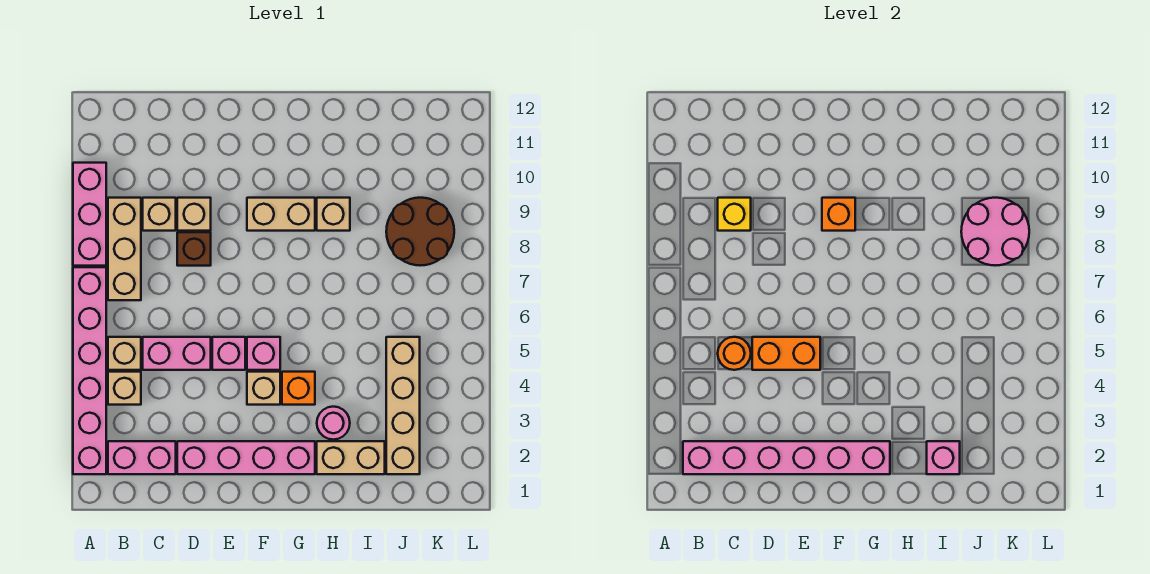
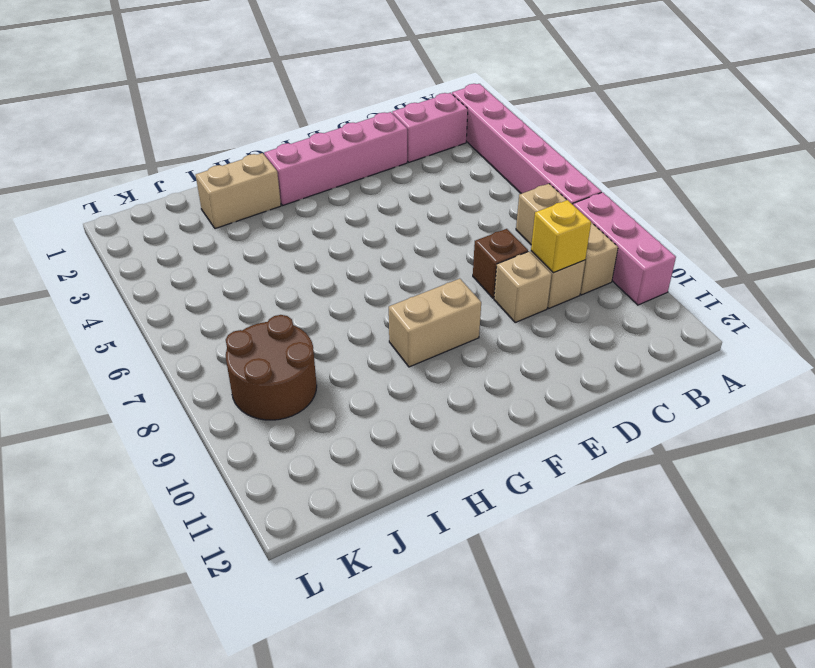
none -> tan brick B4 level 1
none -> tan brick B5 level 1
none -> pink brick C5:D5 level 1

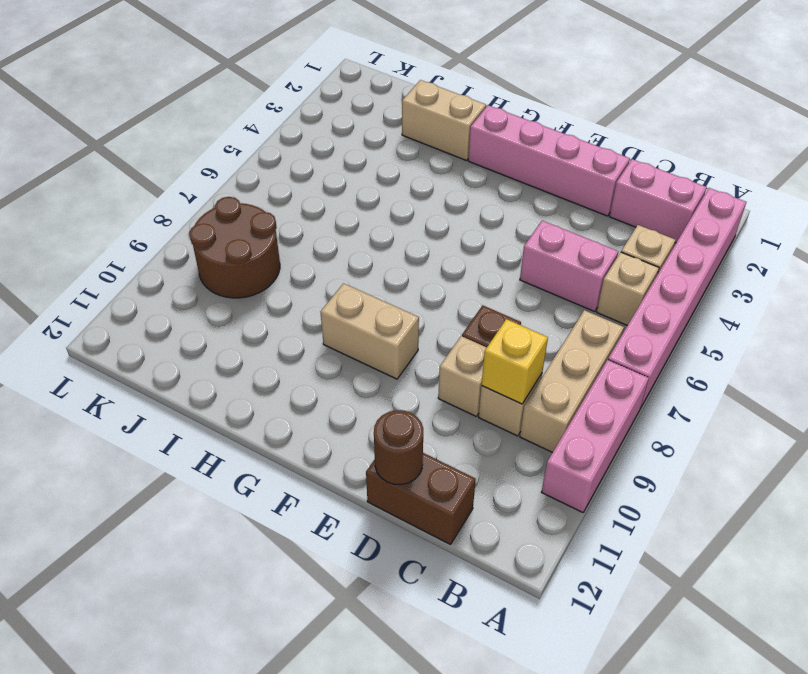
brown brick C12:D12 level 1 -> none
brown round brick D12 level 2 -> none
none -> pink brick E5 level 1
none -> tan brick F4 level 1
none -> pink brick F5 level 1

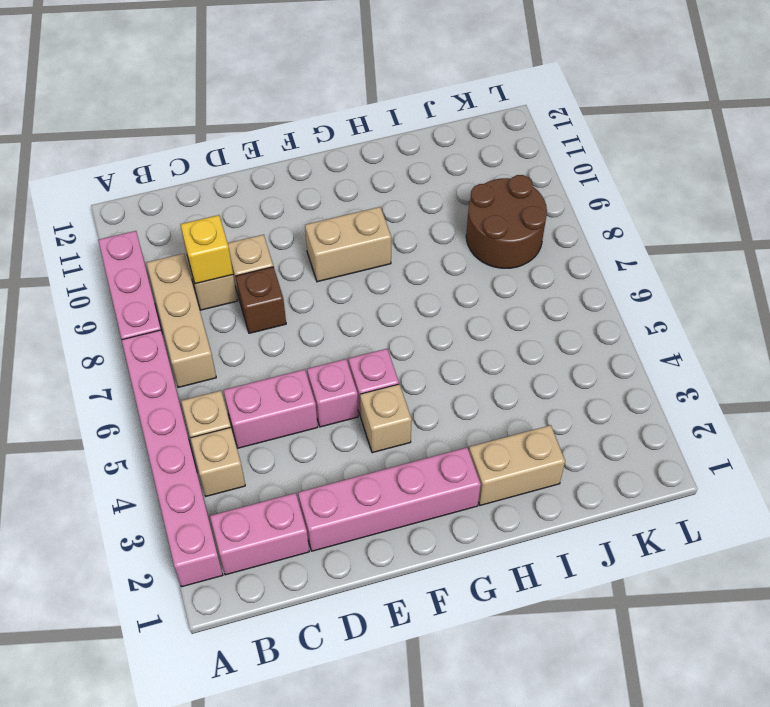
none -> orange brick G4 level 1
none -> pink round brick H3 level 1
none -> tan brick H9 level 1

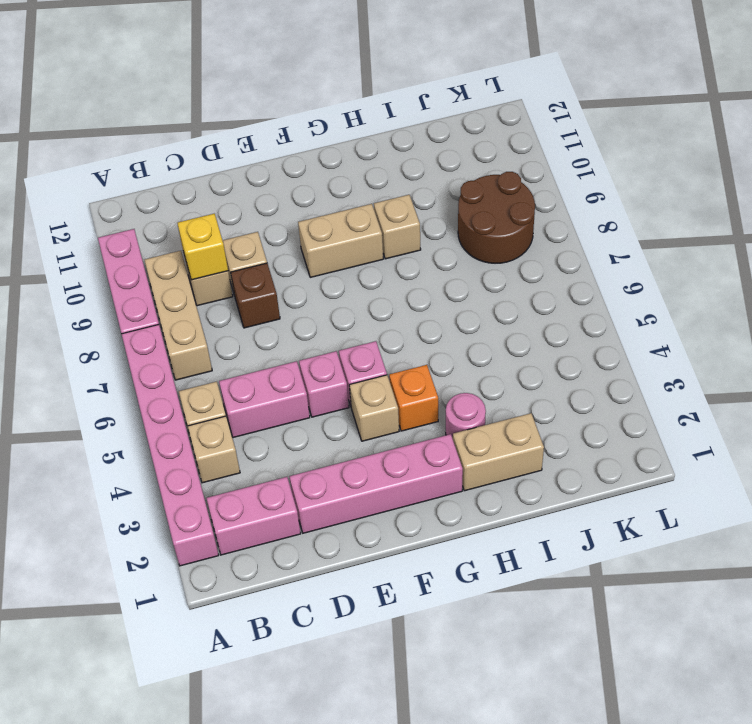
none -> tan brick J2:J5 level 1
none -> pink brick B2:G2 level 2
none -> orange round brick C5 level 2

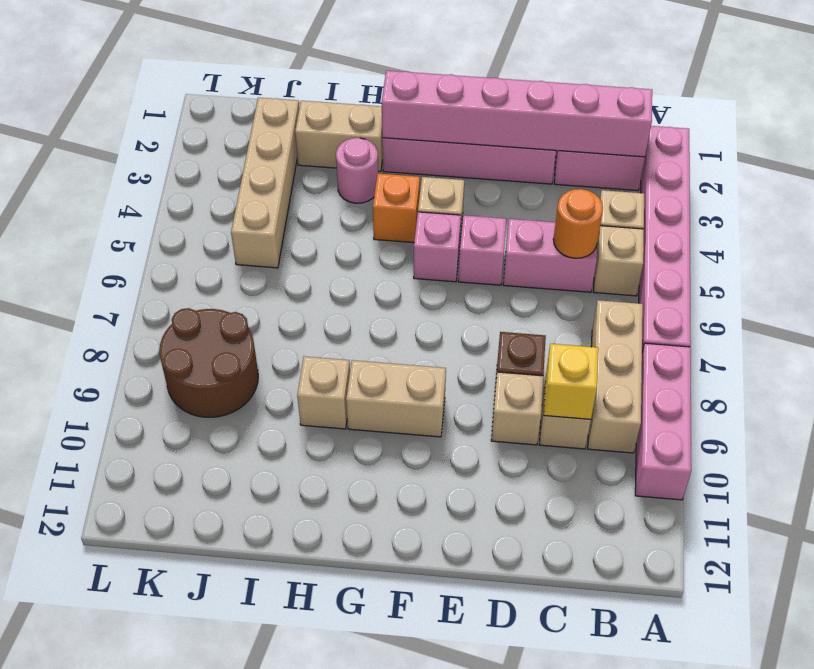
none -> orange brick D5:E5 level 2
none -> orange brick F9 level 2
none -> pink brick I2 level 2

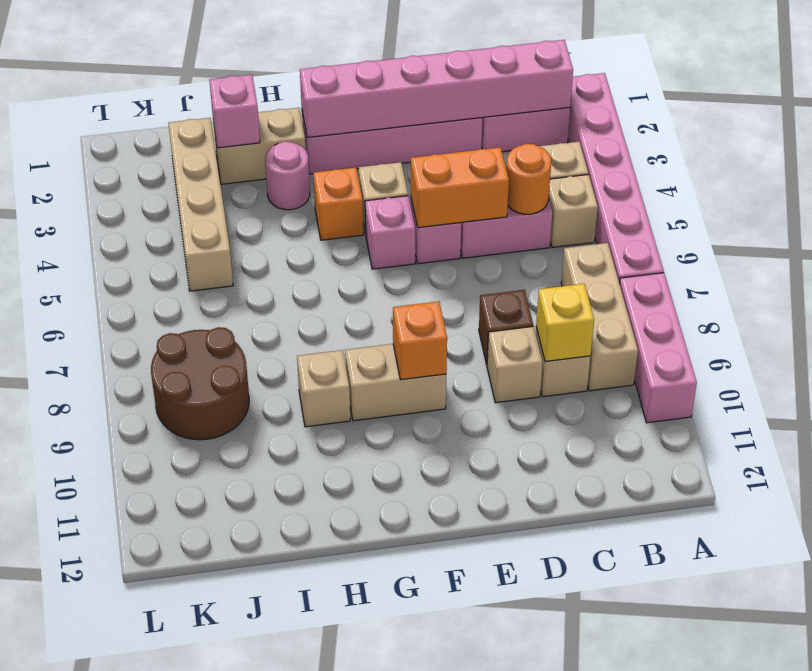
none -> pink round brick J8:K9 level 2

